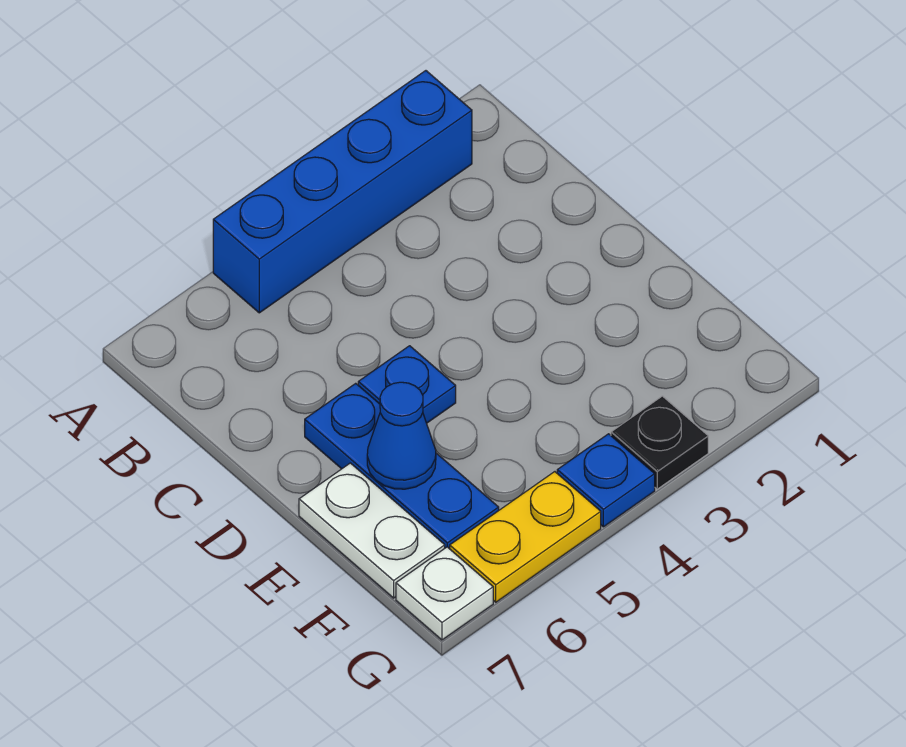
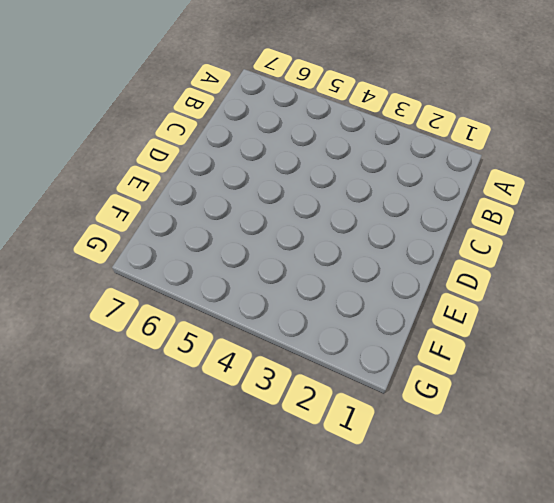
none -> blue brick A2:A5 level 1
none -> blue plate D5 level 1

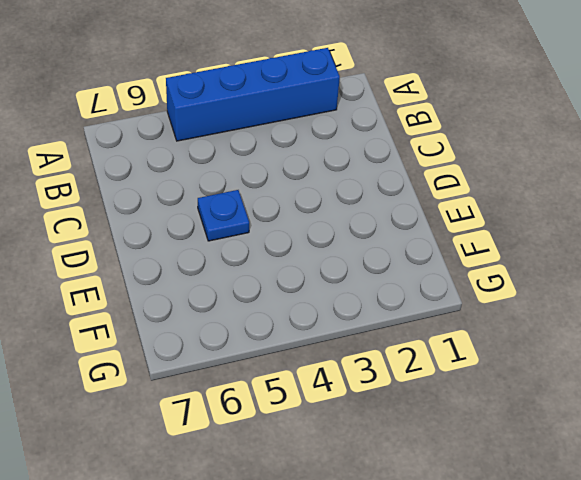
none -> blue plate D6:F6 level 1
none -> white plate E7:F7 level 1

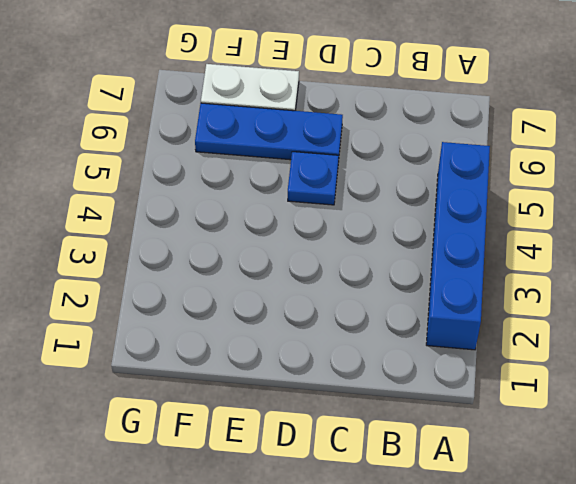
none -> black plate G3 level 1
none -> blue plate G4 level 1

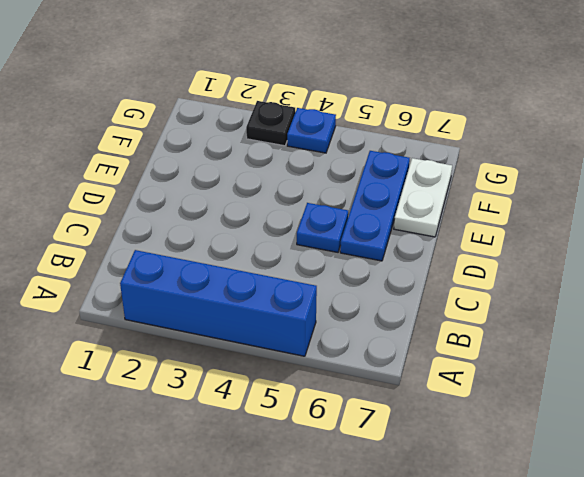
none -> yellow plate G5:G6 level 1
none -> white plate G7 level 1

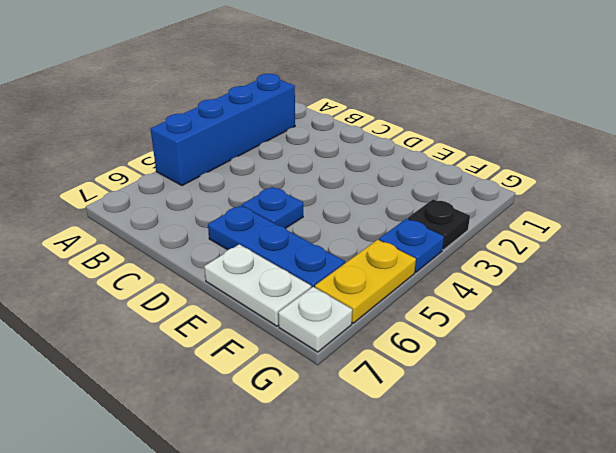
none -> blue cone E6 level 2

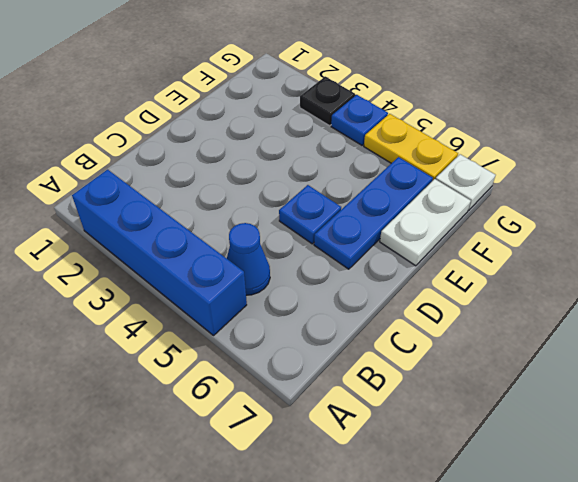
blue cone B5 level 1 -> blue cone E6 level 2

